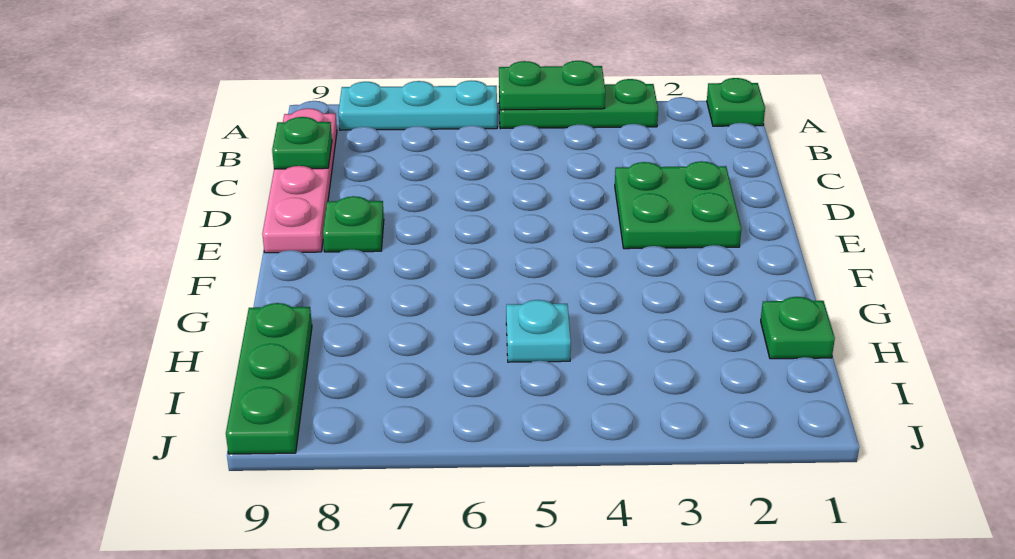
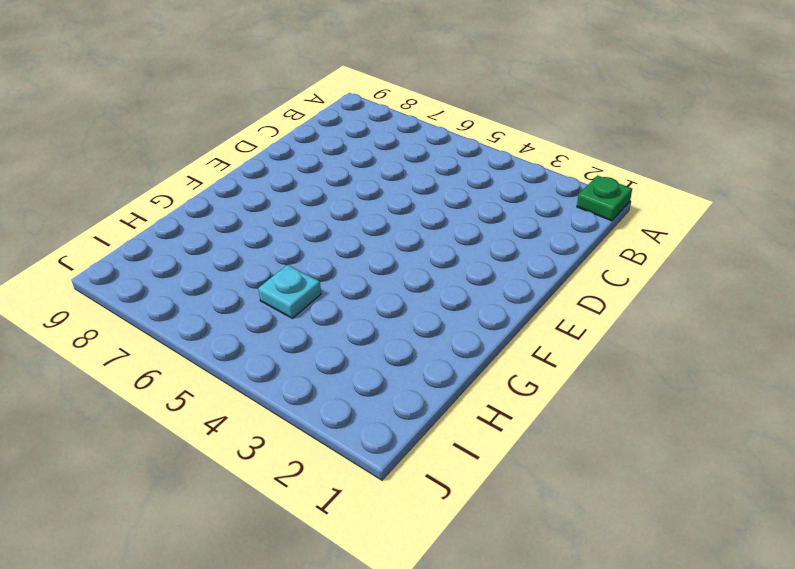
none -> green plate A3:A5 level 1
none -> cyan plate A6:A8 level 1

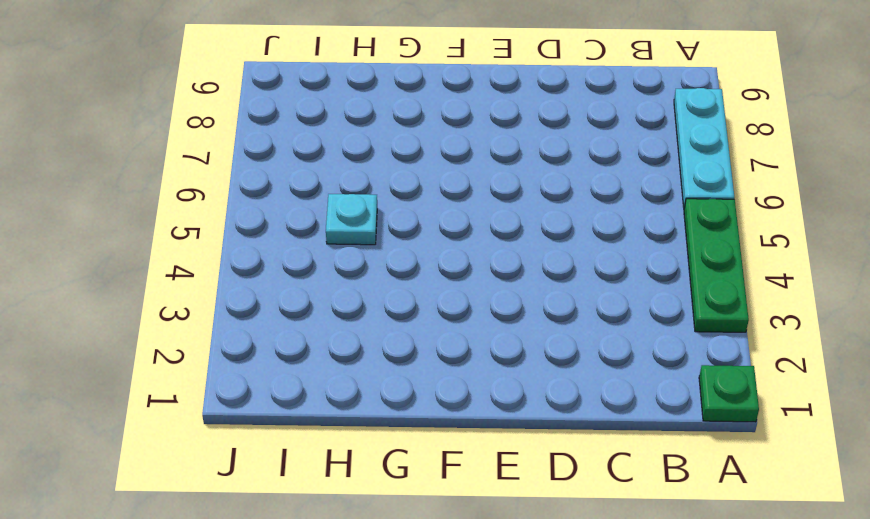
none -> pink plate B9:E9 level 1
none -> green plate D2:E3 level 1

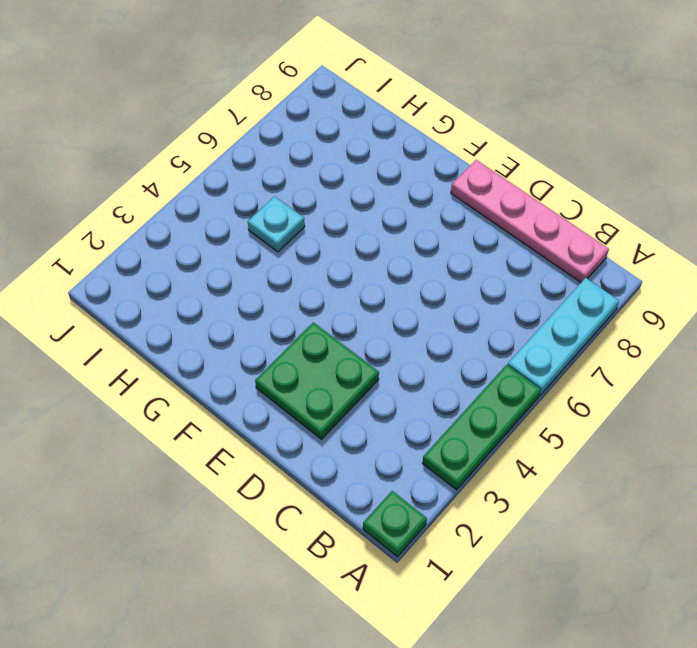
none -> green plate E8 level 1
none -> green plate H1 level 1

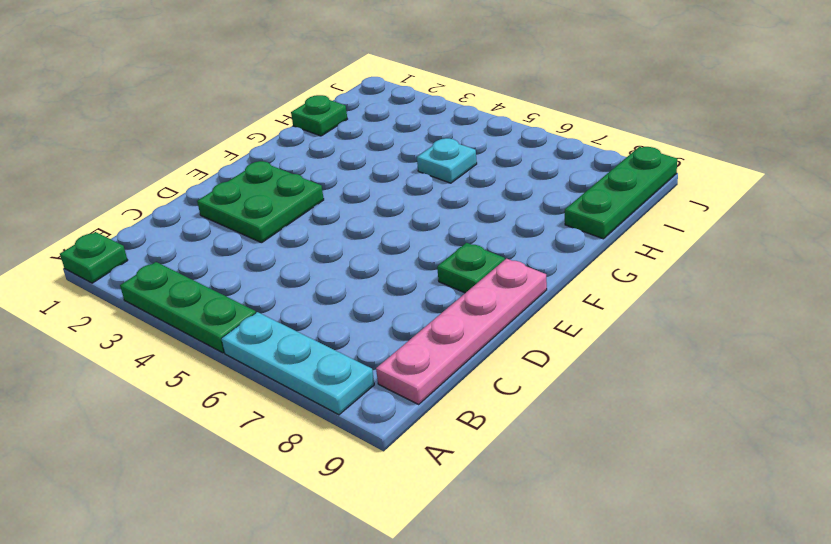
none -> green plate A4:A5 level 2
none -> green plate C9 level 2

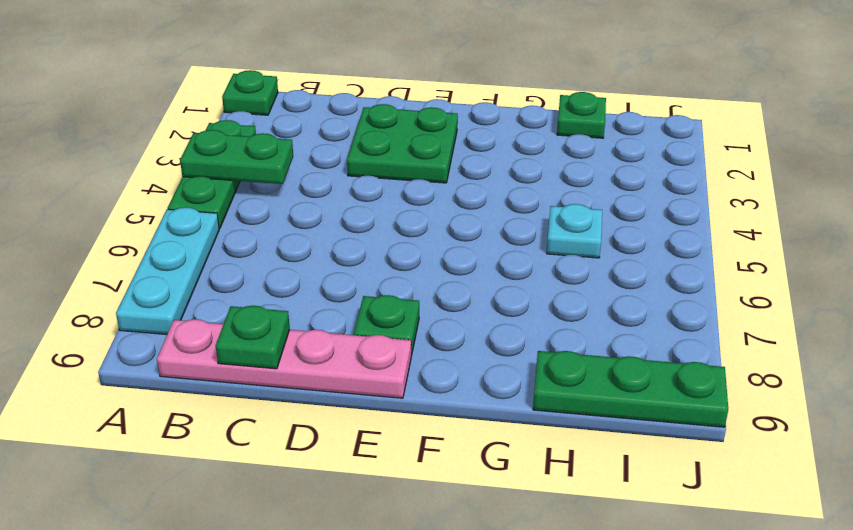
green plate A4:B4 level 2 -> green plate A4:A5 level 2

